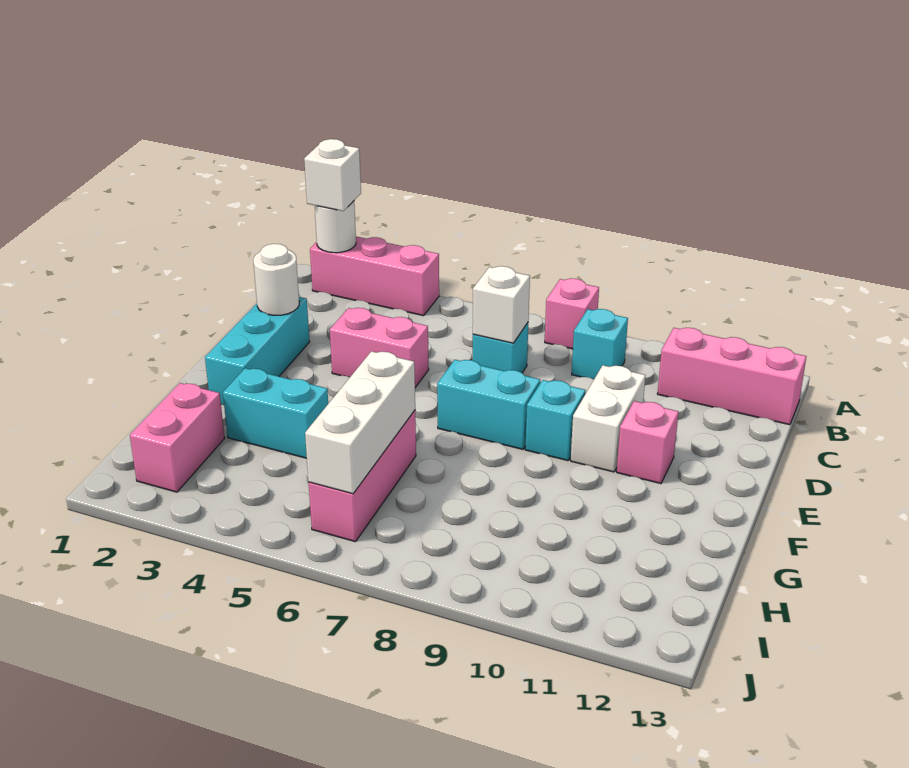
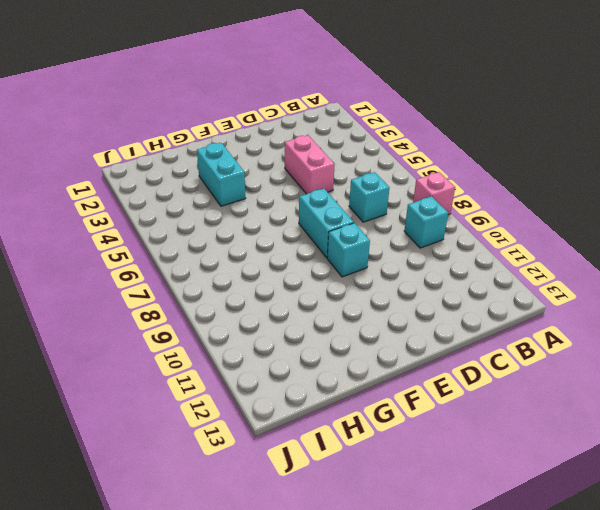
none -> pink brick A2:A4 level 1
none -> pink brick B11:B13 level 1
none -> cyan brick D2:F2 level 1

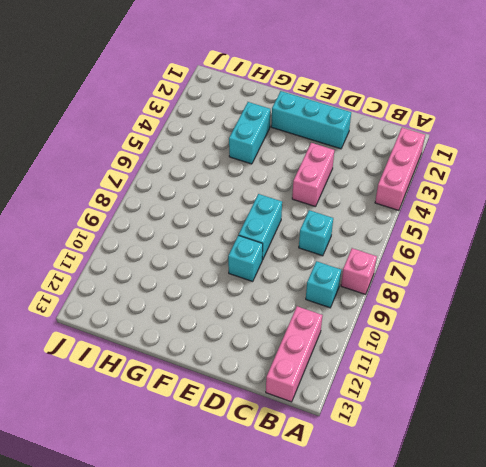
none -> white brick D10:E10 level 1
none -> pink brick E11 level 1
none -> pink brick G6:I6 level 1

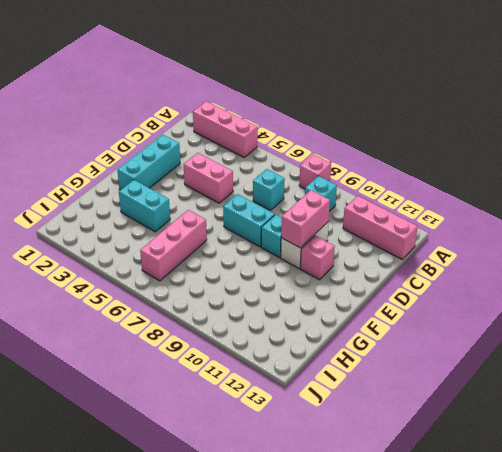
pink brick D10:E10 level 2 -> pink brick H2:I2 level 1
none -> white round brick A2 level 2
none -> white brick C7 level 2
none -> white round brick D2 level 2

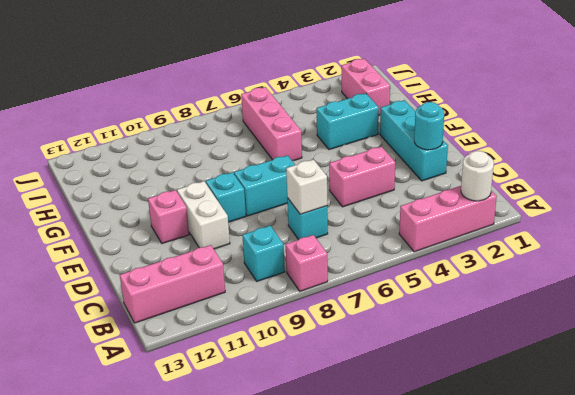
cyan round brick D2 level 2 -> white round brick D2 level 2
none -> white brick G6:I6 level 2
none -> white brick A2 level 3

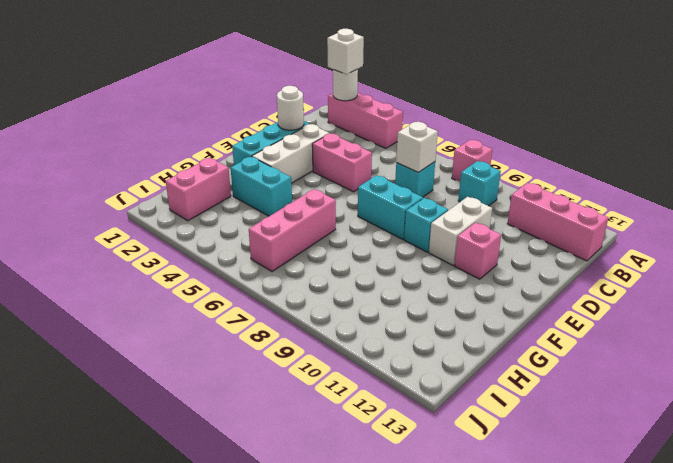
white brick D3:F3 level 1 -> white brick G6:I6 level 2

